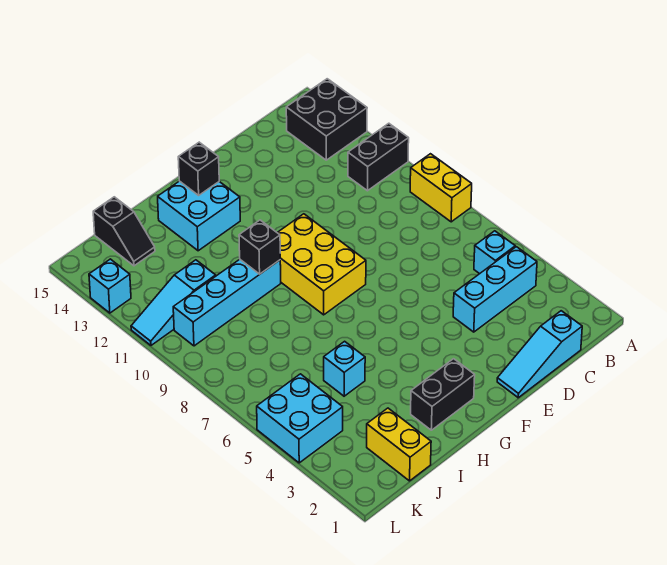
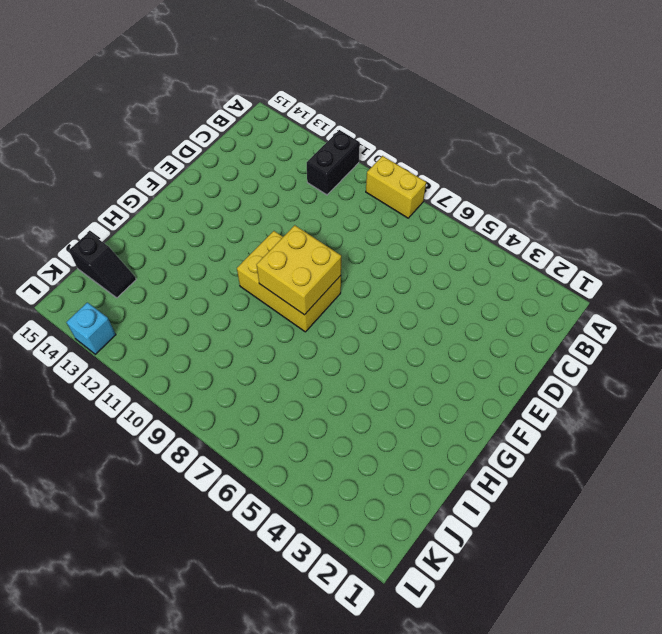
yellow brick F8:G9 level 2 -> none
none -> black brick A13:B14 level 1
none -> cyan brick B4:D4 level 1
none -> cyan brick B5 level 1

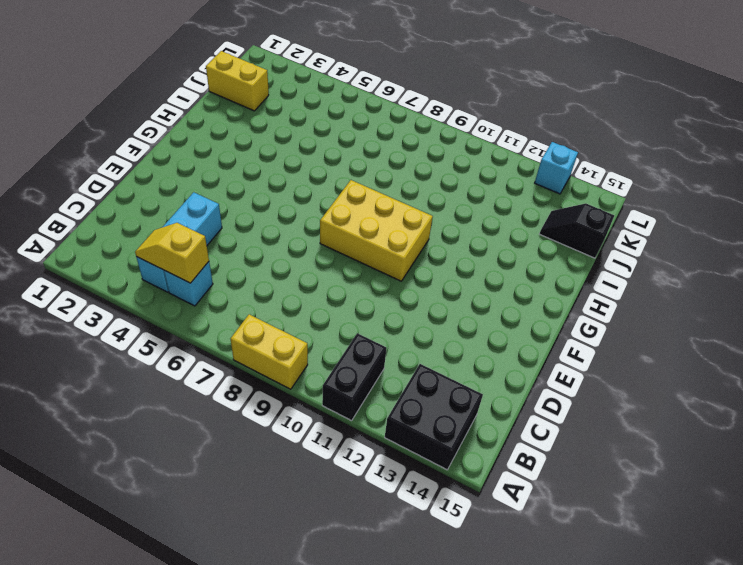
yellow slope B4:B5 level 2 top 5 -> none
none -> cyan slope C1:E1 level 1 top C
none -> black brick G2:H2 level 1
none -> cyan brick G13:H14 level 1

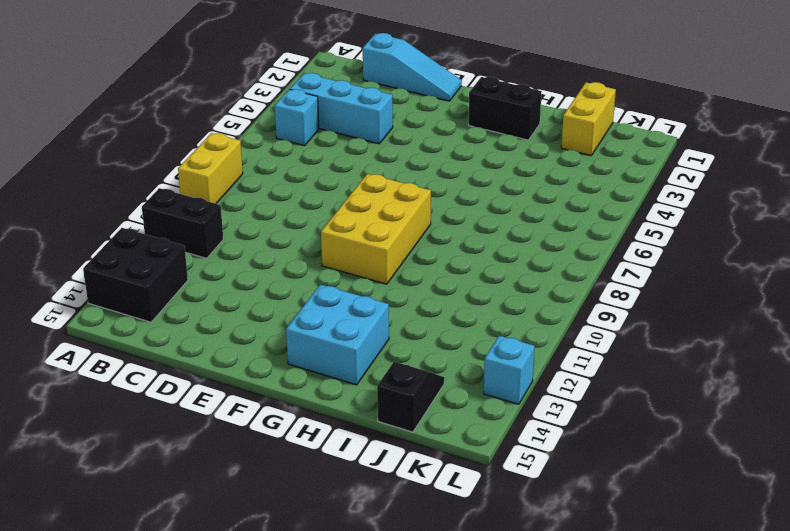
none -> cyan brick H10:K10 level 1
none -> cyan brick I5 level 1
none -> cyan slope J11:L11 level 1 top J

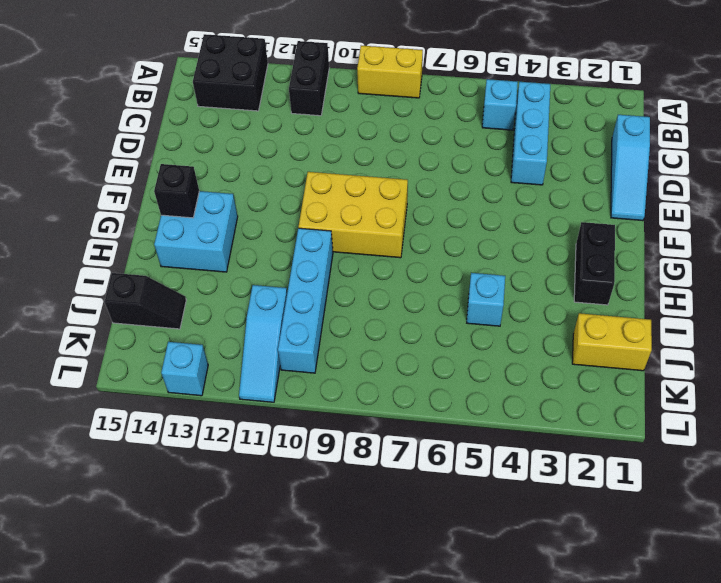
none -> cyan brick K4:L5 level 1
none -> black brick H10 level 2

